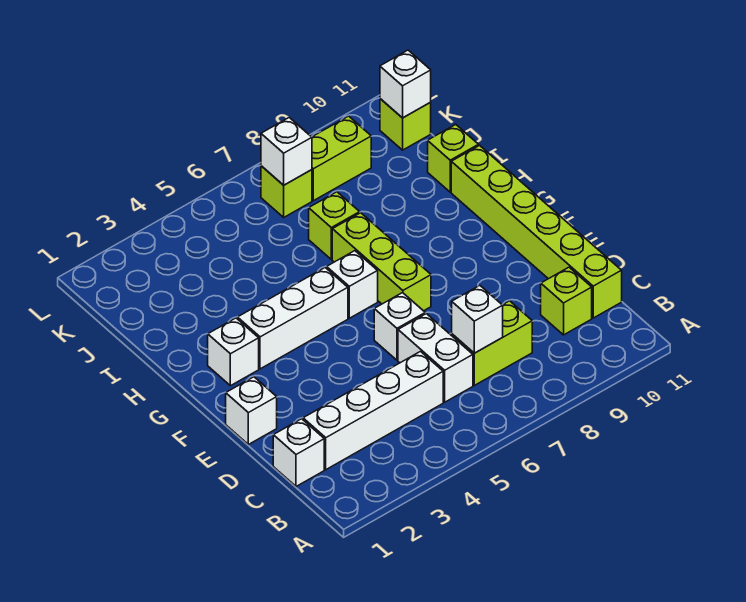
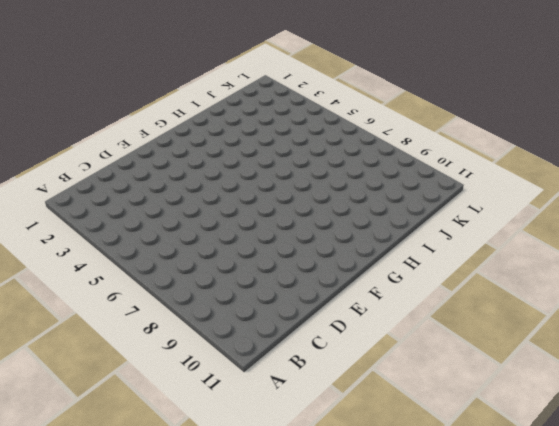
none -> white brick C1 level 1
none -> white brick C2:C5 level 1
none -> white brick C6:D6 level 1

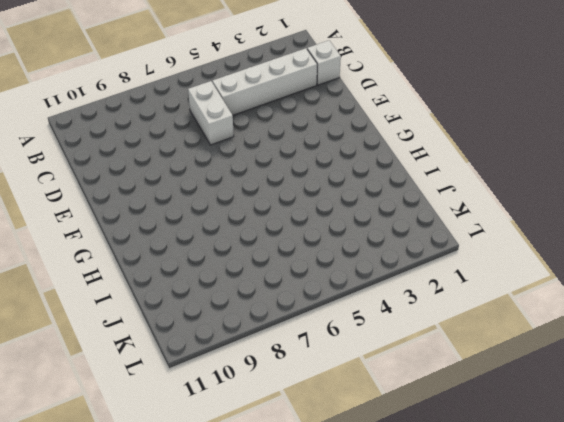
none -> lime brick C7:C8 level 1
none -> lime brick C10 level 1
none -> lime brick C11:H11 level 1

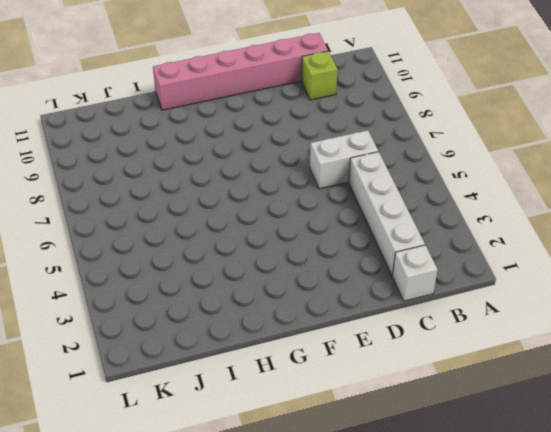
pink brick C11:H11 level 1 -> lime brick C11:H11 level 1
none -> lime brick C7:C8 level 1
none -> white brick E1 level 1
none -> white brick E6 level 1

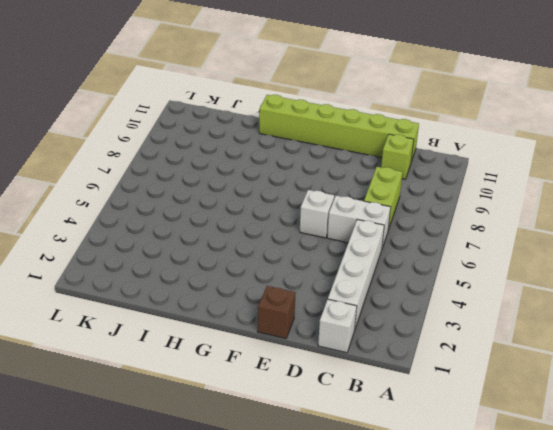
brown brick E1 level 1 -> white brick E1 level 1
none -> lime brick F7:H7 level 1
none -> white brick G2 level 1
none -> white brick G3:G5 level 1

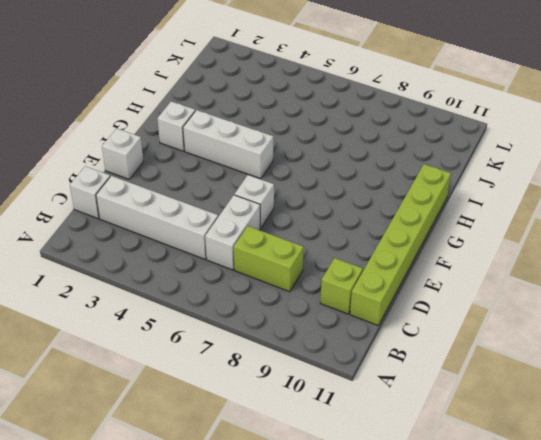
none -> lime brick F7:H7 level 1
none -> white brick G6 level 1
none -> lime brick I7 level 1

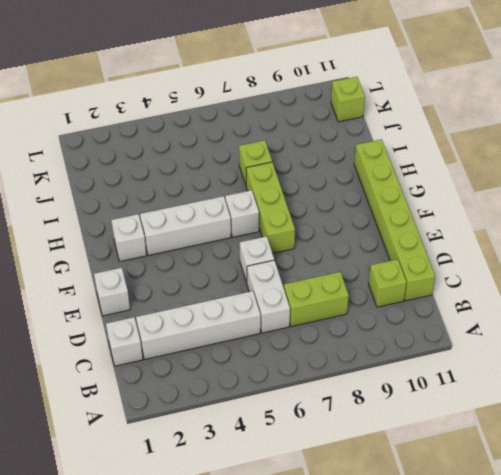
none -> lime brick I11 level 1
none -> lime brick K7 level 1
none -> lime brick K8:K9 level 1

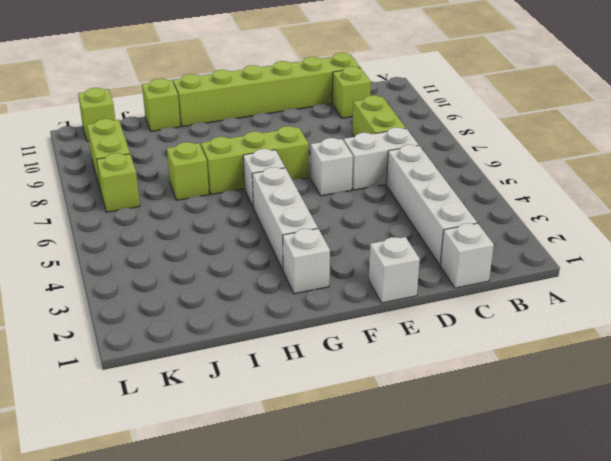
none -> white brick C7 level 2
none -> white brick K7 level 2
none -> white brick K11 level 2

